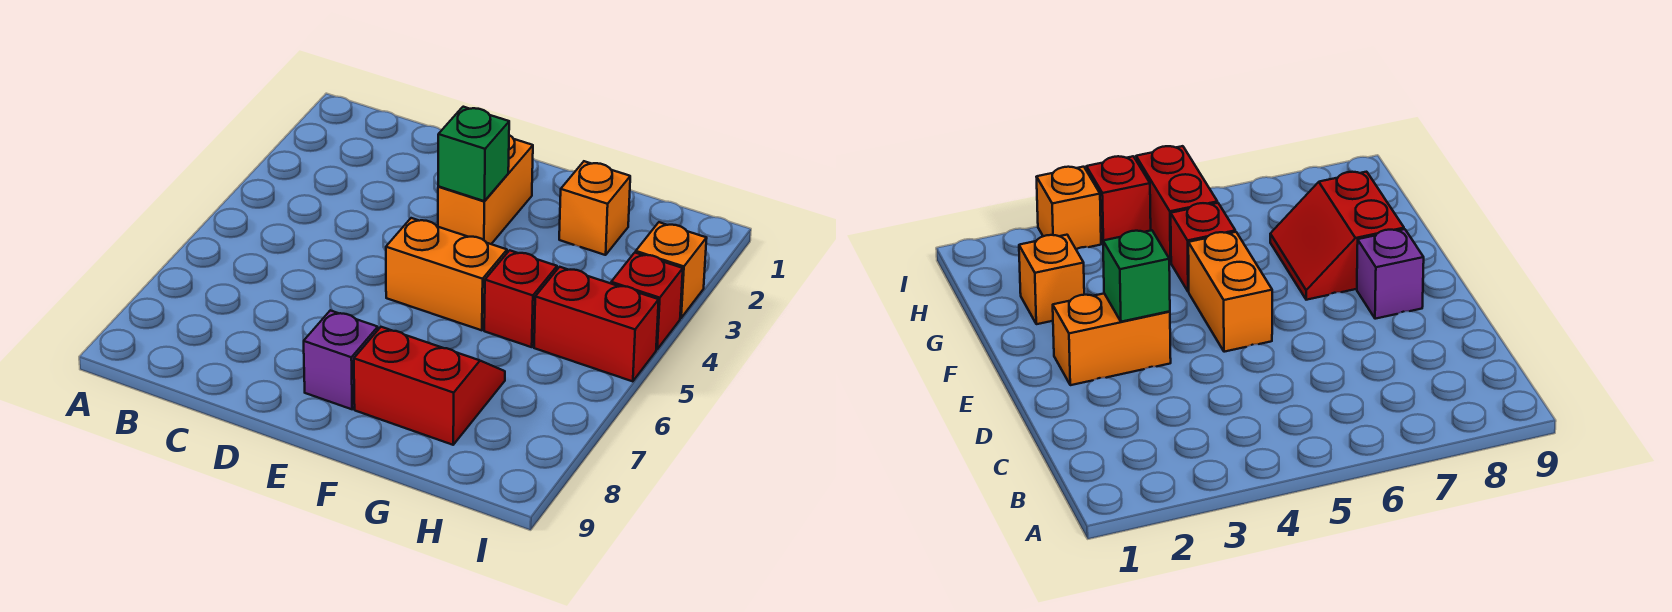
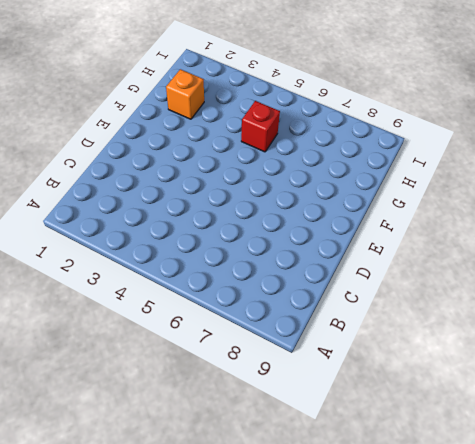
none -> orange brick E2:E3 level 1
none -> orange brick E5:F5 level 1

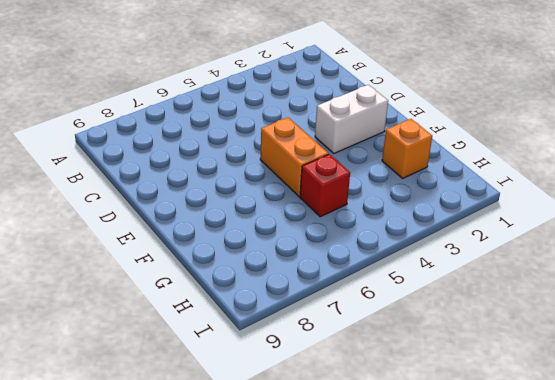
white brick E2:E3 level 1 -> orange brick E2:E3 level 1
none -> purple brick E8 level 1
none -> red slope F7:G8 level 1 top 8

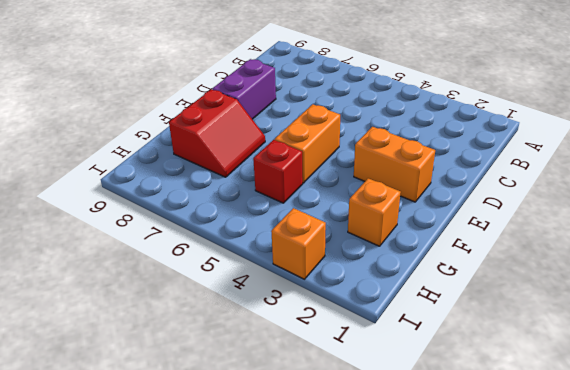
purple brick D8:E8 level 1 -> purple brick E8 level 1
none -> red brick H5:I5 level 1
none -> red brick I4 level 1

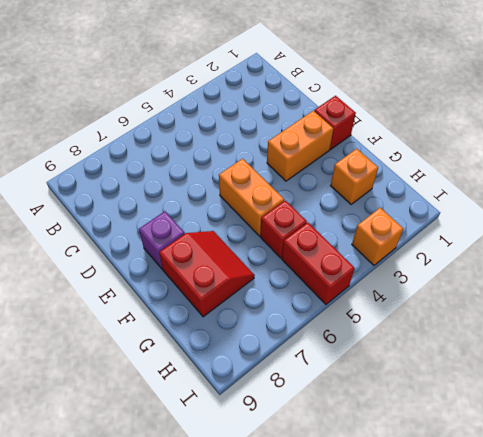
red brick E1 level 1 -> red brick I4 level 1
none -> green brick E3 level 2

